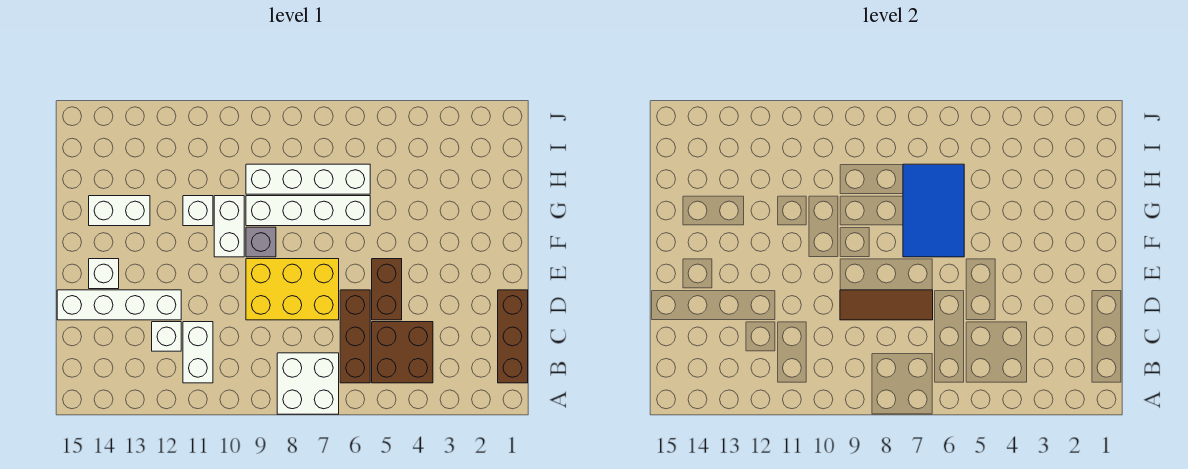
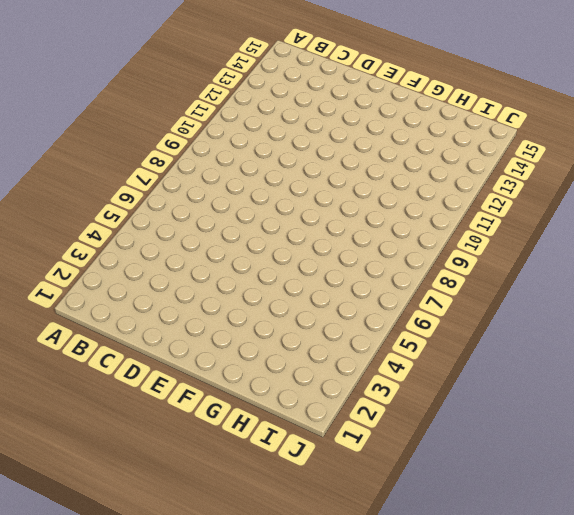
none -> white brick A7:B8 level 1
none -> brown brick B1:D1 level 1
none -> brown brick B4:C5 level 1

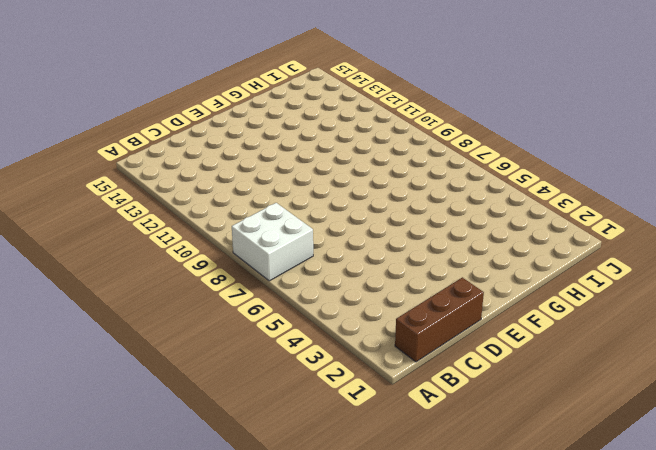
none -> brown brick B4:C5 level 1
none -> brown brick B6:D6 level 1
none -> white brick B11:C11 level 1

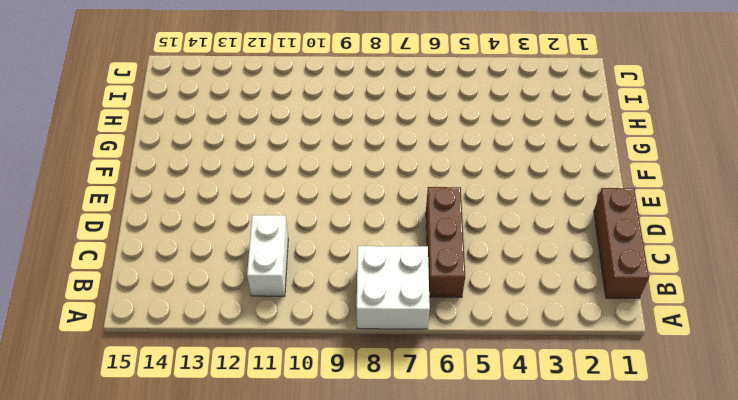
none -> brown brick B4:C5 level 1
none -> white brick C12 level 1
none -> brown brick D5:E5 level 1

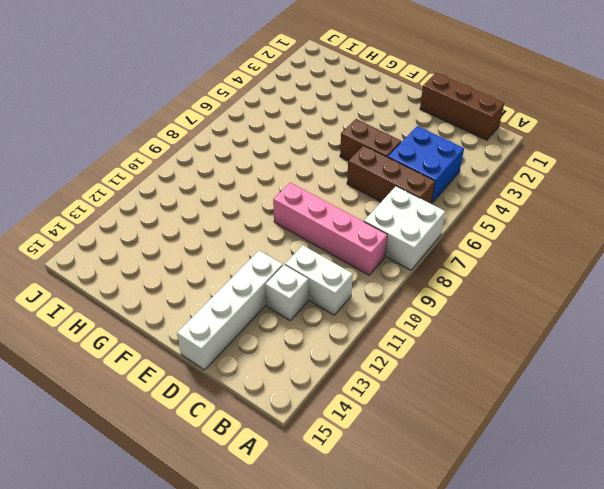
blue brick B4:C5 level 1 -> brown brick B4:C5 level 1
pink brick B9:E9 level 1 -> yellow brick D7:E9 level 1
none -> white brick E14 level 1
none -> grey brick F9 level 1
none -> white brick F10:G10 level 1

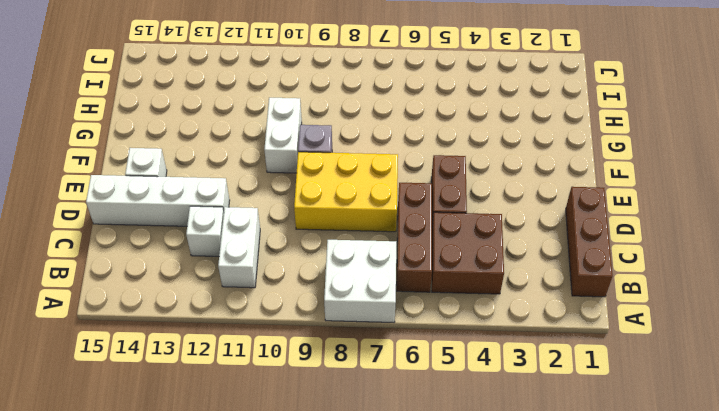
none -> white brick G6:G9 level 1
none -> white brick G11 level 1
none -> white brick G13:G14 level 1

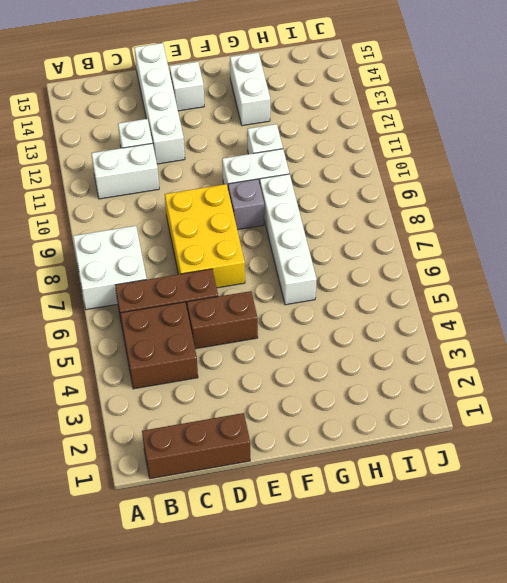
none -> white brick H6:H9 level 1
none -> brown tile D7:D9 level 2
none -> blue tile F6:H7 level 2

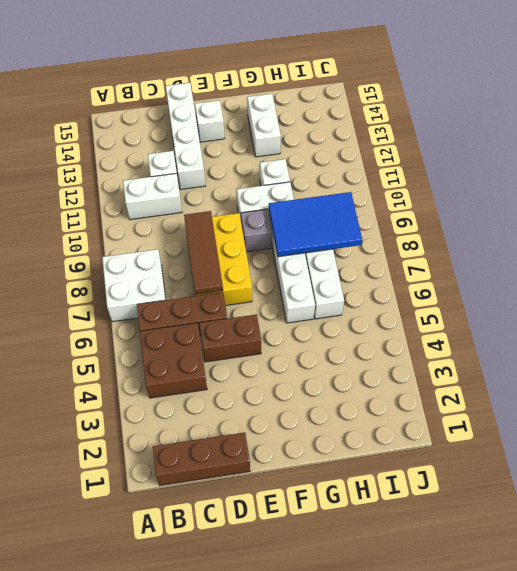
blue tile G8:I9 level 2 -> blue tile F6:H7 level 2

